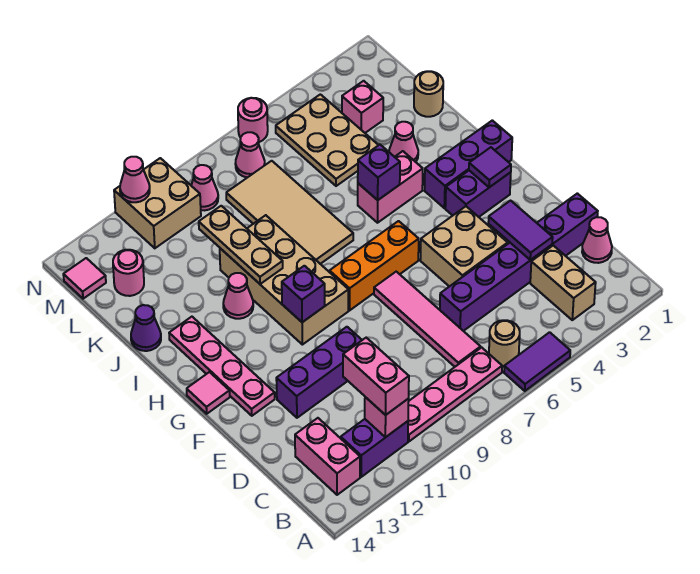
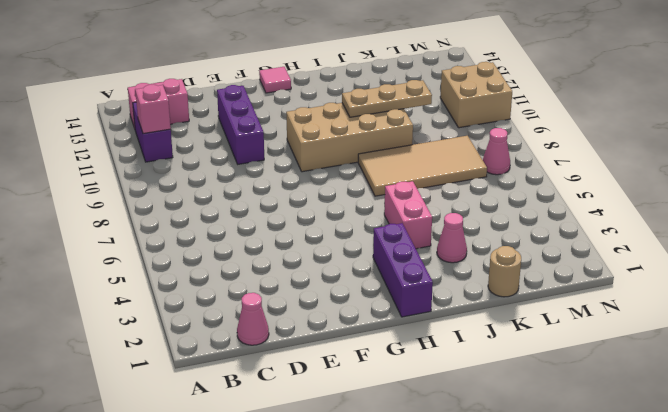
none -> purple tile A5:A6 level 1
none -> tan brick B3:C3 level 1
none -> tan round brick B6 level 1
none -> pink plate B7:B10 level 1

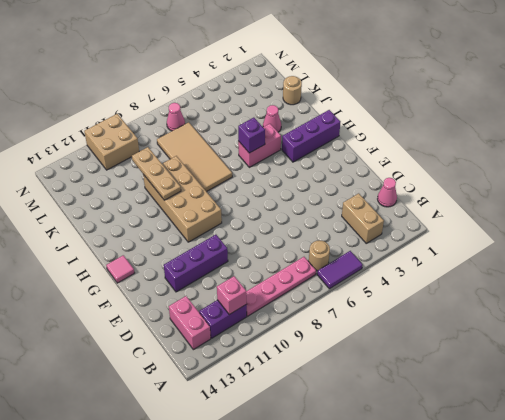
none -> pink tile C7:F7 level 1
none -> purple brick D1:D6 level 1
none -> tan brick E4:F5 level 1
none -> pink plate F13:I13 level 1

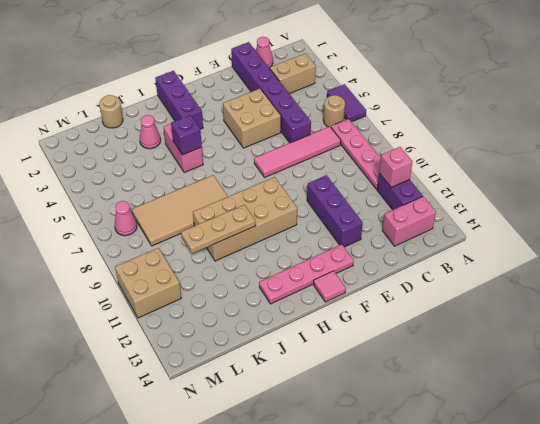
none -> purple brick G2:G3 level 1
none -> orange brick G6:G8 level 1
none -> pink cone I11 level 1
none -> purple cone J14 level 1

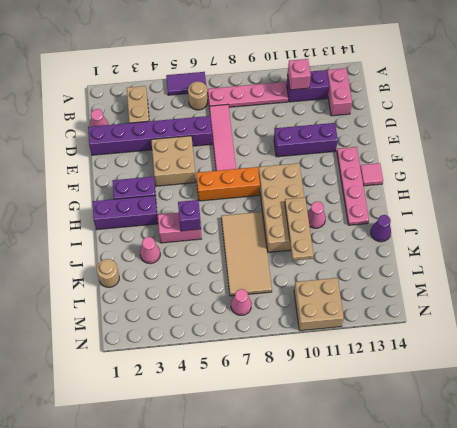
none -> tan plate K4:M5 level 1
none -> pink brick L3 level 1
none -> pink round brick L13 level 1
none -> pink cone M9 level 1

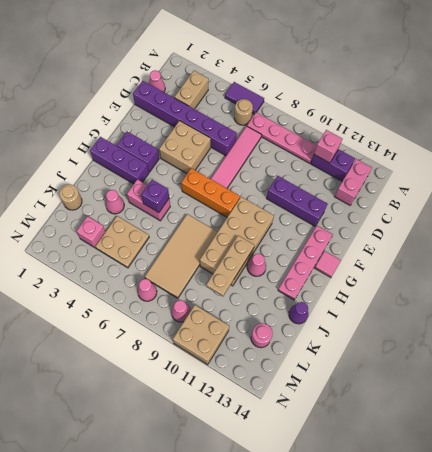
tan plate K4:L5 level 1 -> tan plate K4:M5 level 1
none -> pink tile M14 level 1
none -> pink round brick N6 level 1
none -> purple tile D3:E3 level 2
none -> purple tile G2 level 2

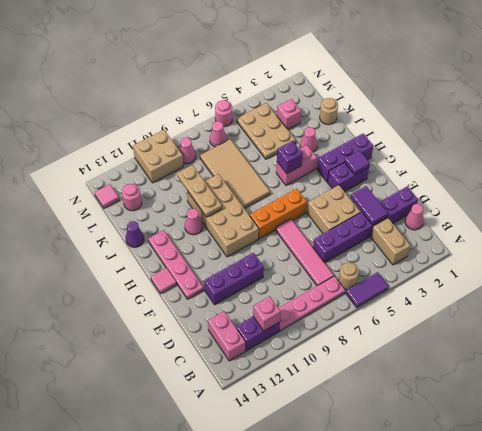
none -> purple brick G10 level 2
none -> pink cone N11 level 2
none -> pink brick B11:C11 level 3

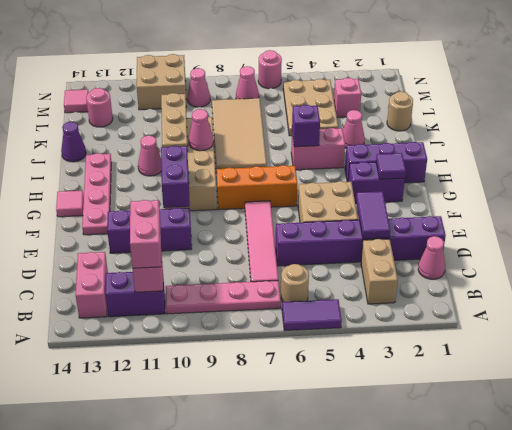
purple brick F10:G10 level 2 -> purple brick G10 level 2
pink cone I9 level 2 -> pink cone N11 level 2

